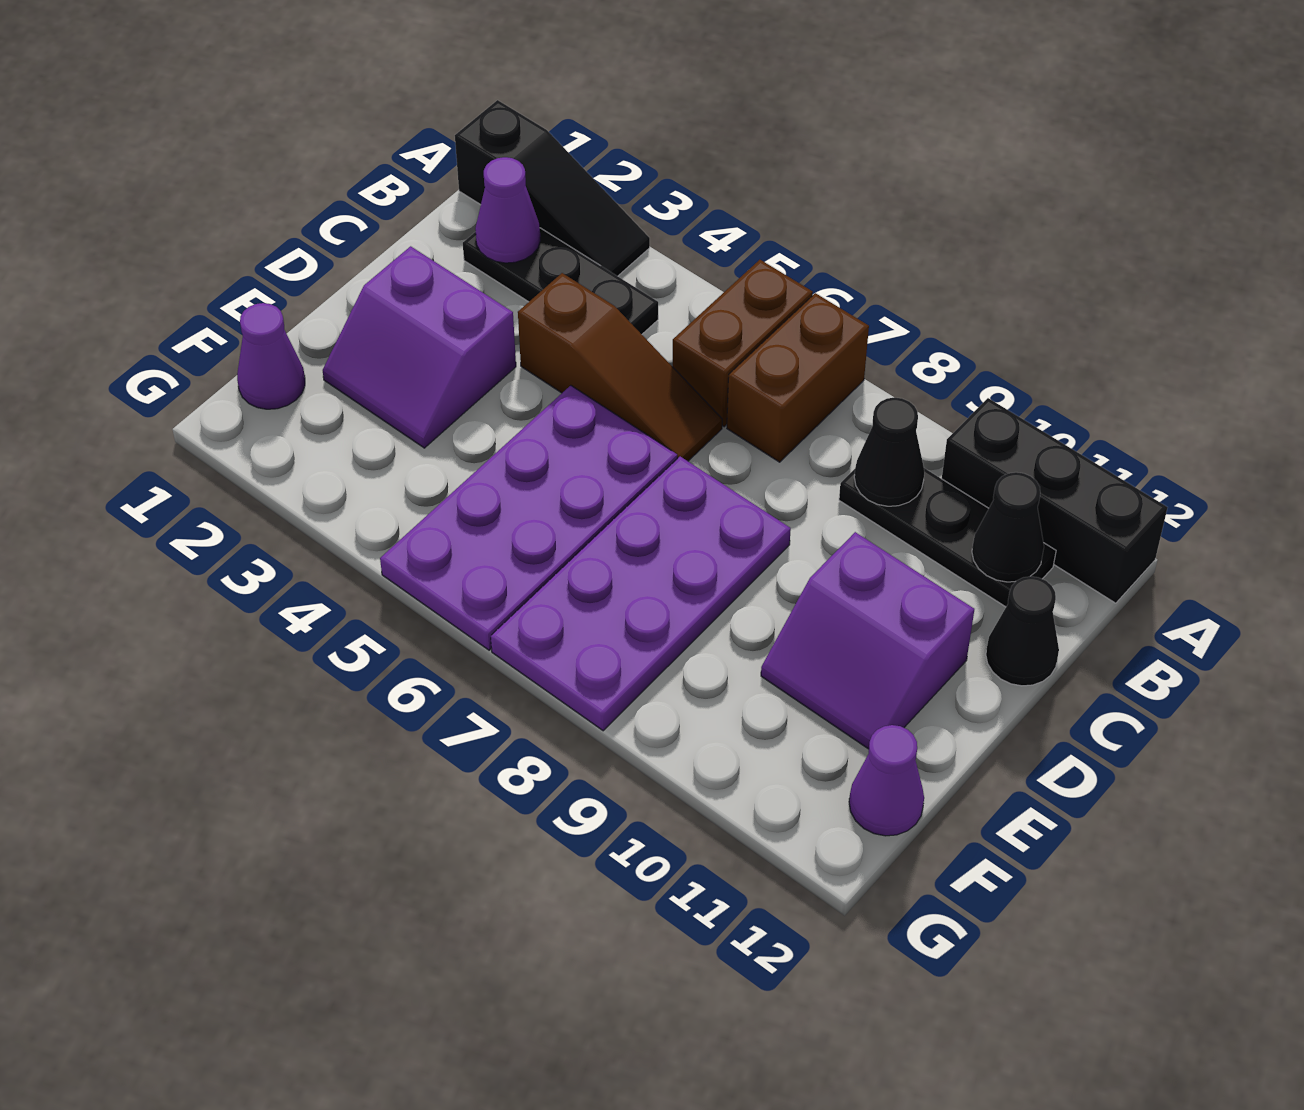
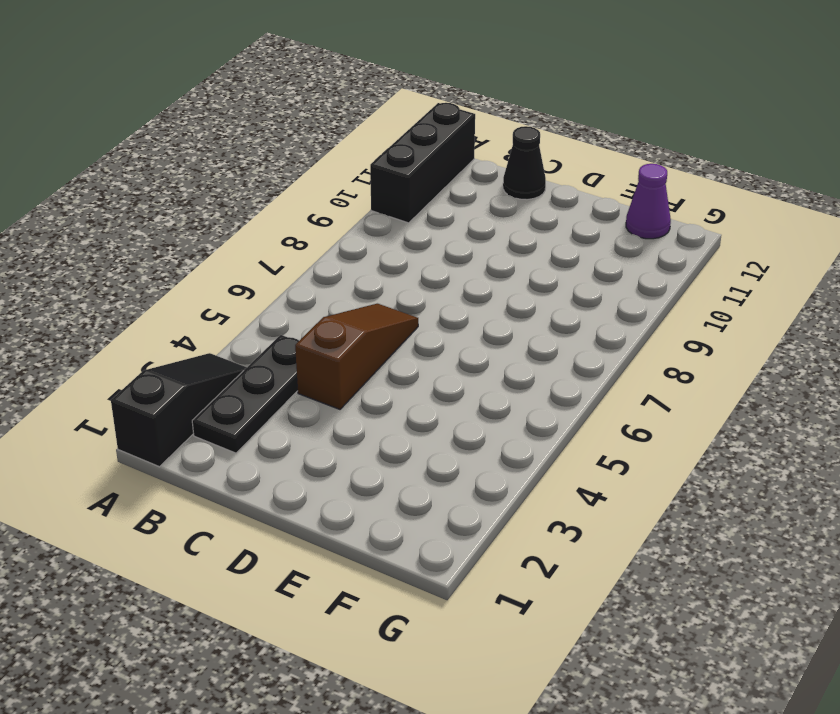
none -> brown brick A6:B6 level 1
none -> brown brick A7:B7 level 1
none -> black plate B9:B11 level 1

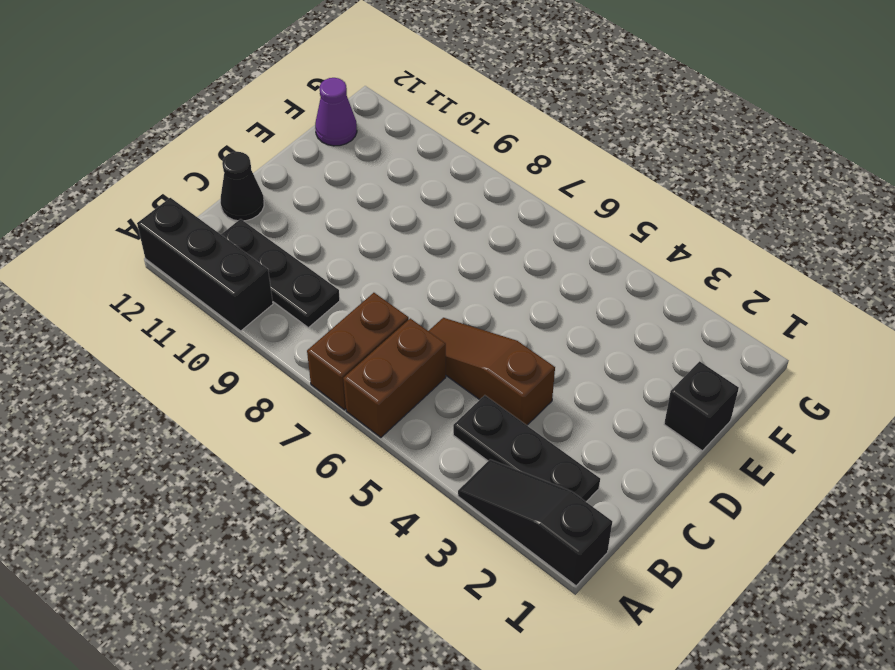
black brick E1 level 1 -> none
none -> purple slope D2:E3 level 1 top D
none -> purple plate D5:G6 level 1
none -> purple plate D7:G8 level 1

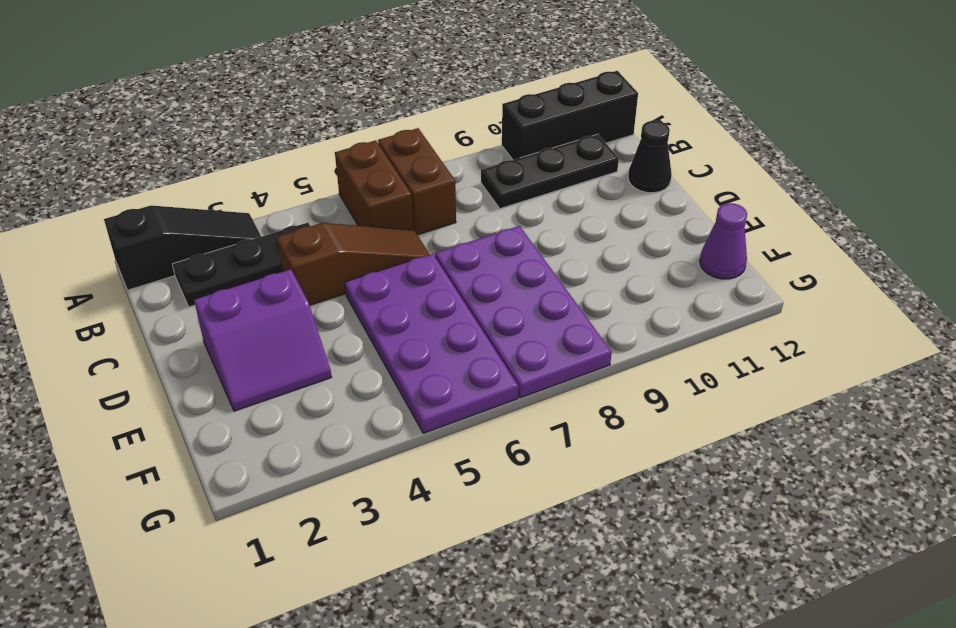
none -> purple slope D10:E11 level 1 top D
none -> purple cone F1 level 1
none -> purple cone B2 level 2

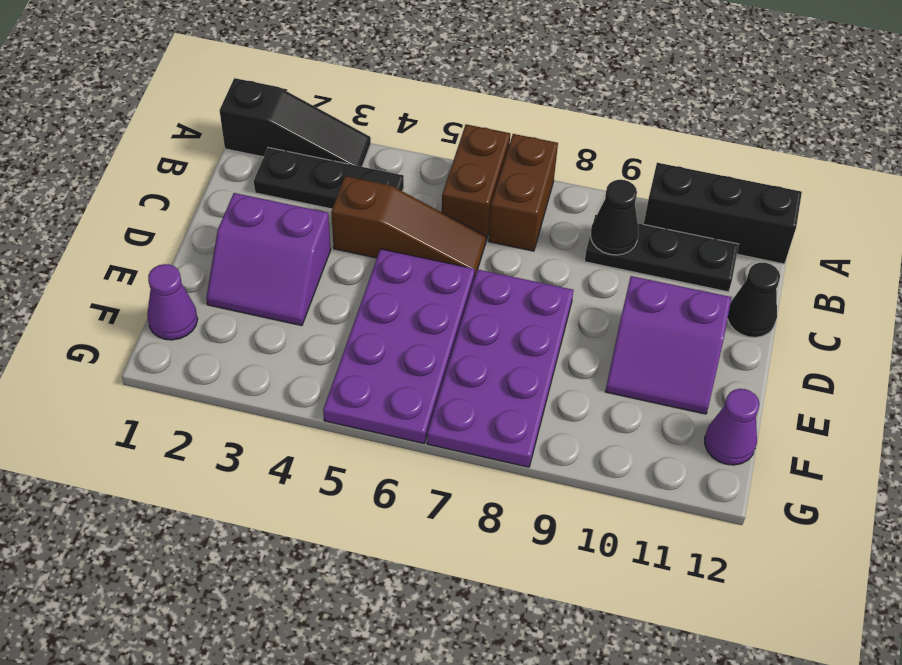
none -> purple cone B2 level 2
none -> black cone B11 level 2

